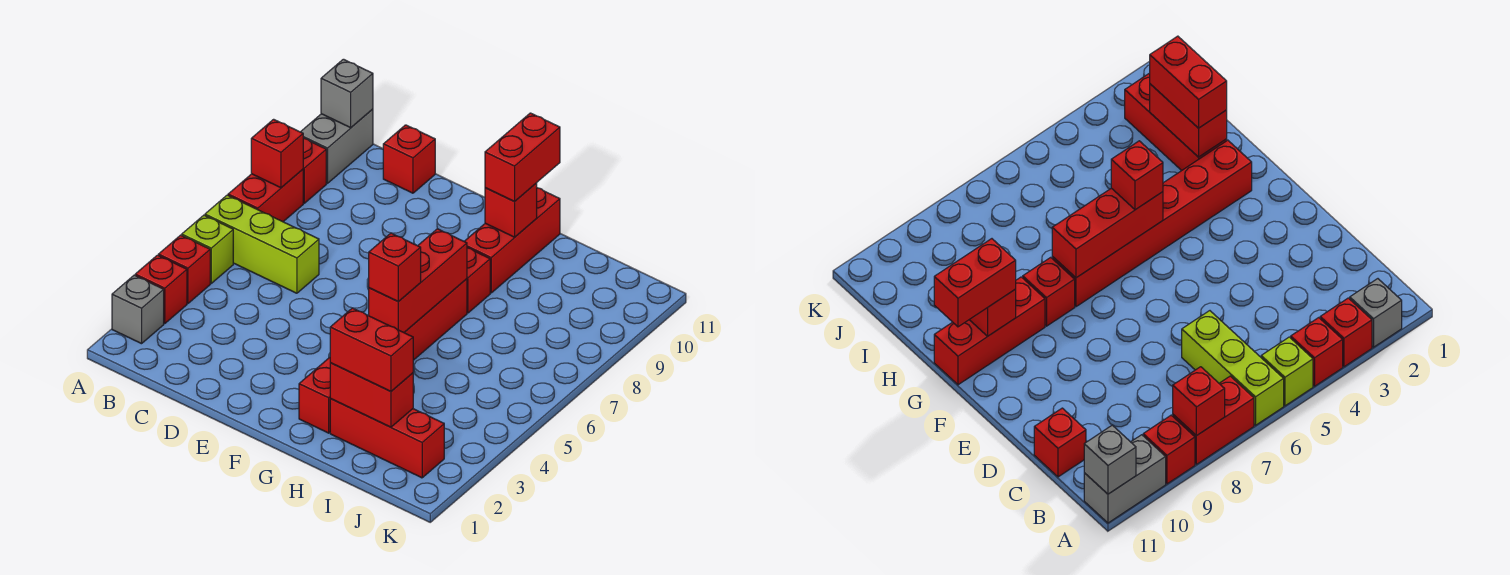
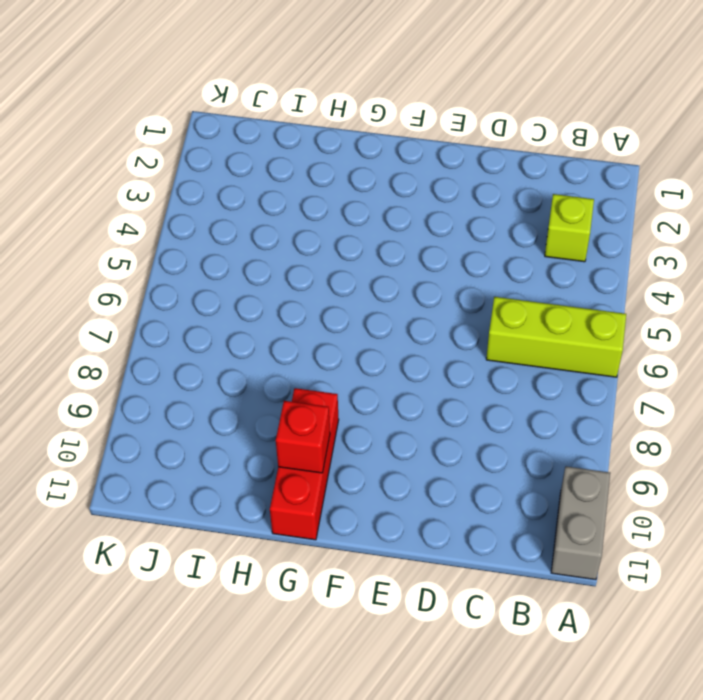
lime brick B3 level 1 -> lime brick A5 level 1
none -> grey brick A2 level 1
none -> red brick A3 level 1
none -> red brick A4 level 1

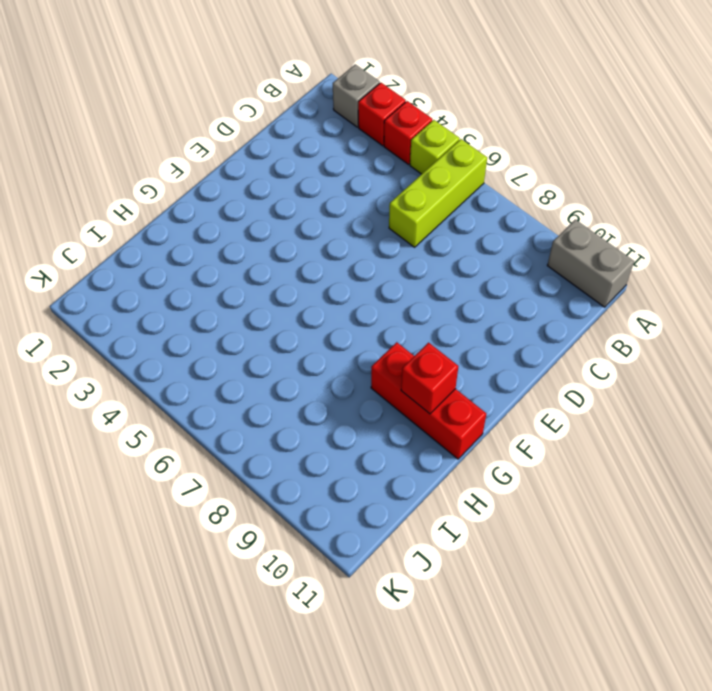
none -> red brick A7:A8 level 1
none -> red brick A9 level 1
none -> red brick C11 level 1

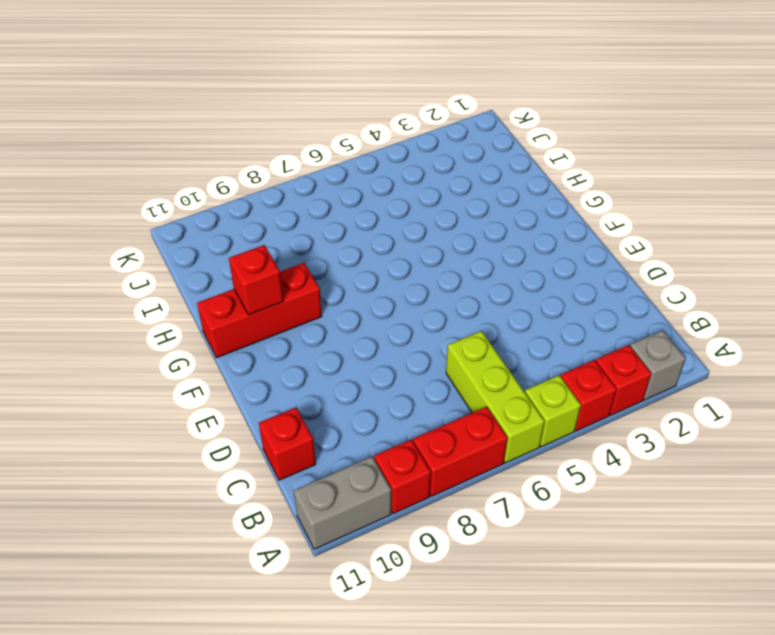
none -> red brick G2:G7 level 1
none -> red brick G8 level 1
none -> red brick H2:J2 level 1

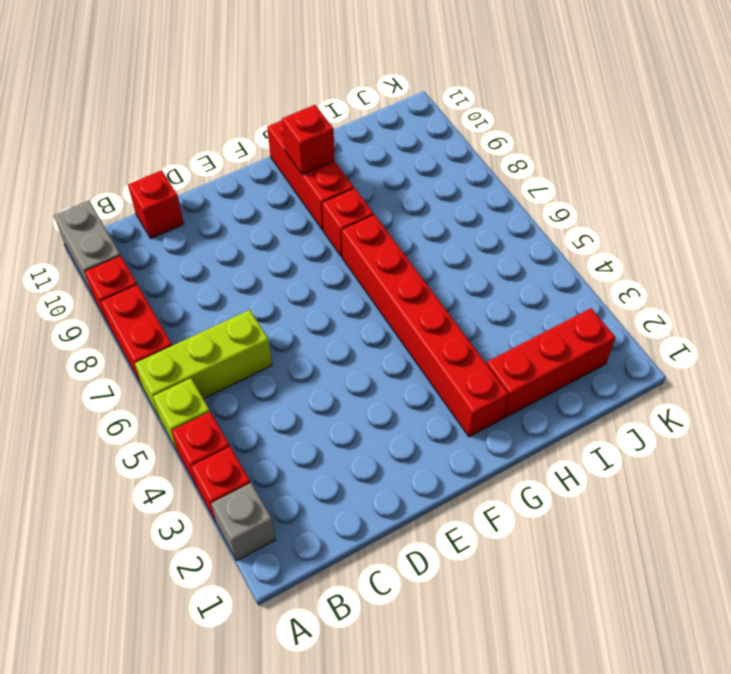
none -> red brick A8 level 2
none -> grey brick A11 level 2
none -> red brick G5:G7 level 2

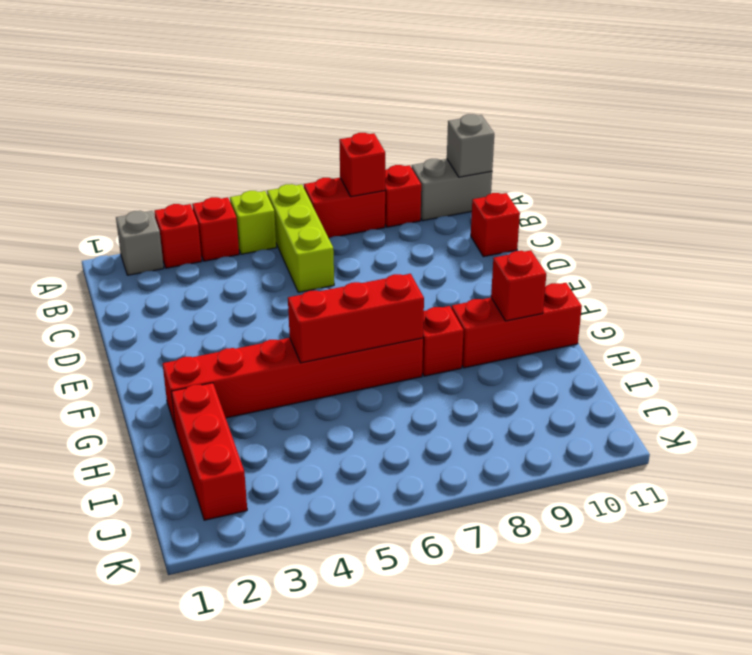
none -> red brick H2:I2 level 2
none -> red brick G5 level 3
none -> red brick G10:G11 level 3

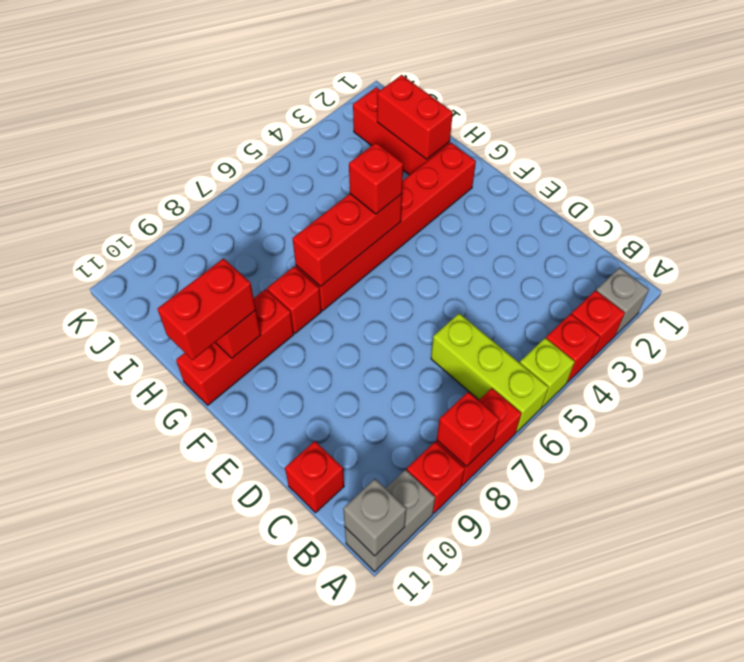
none -> red brick H2:I2 level 3

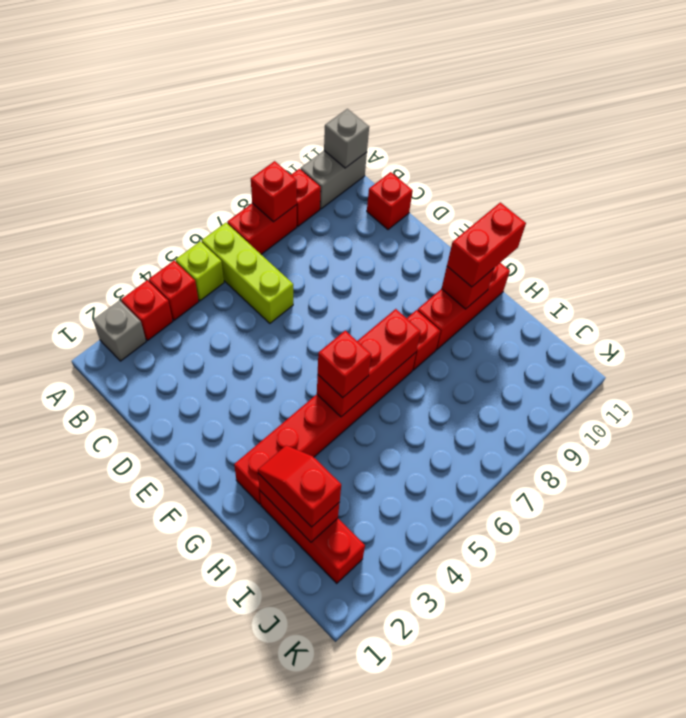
red slope H2:I2 level 3 top I -> red brick H2:I2 level 3

